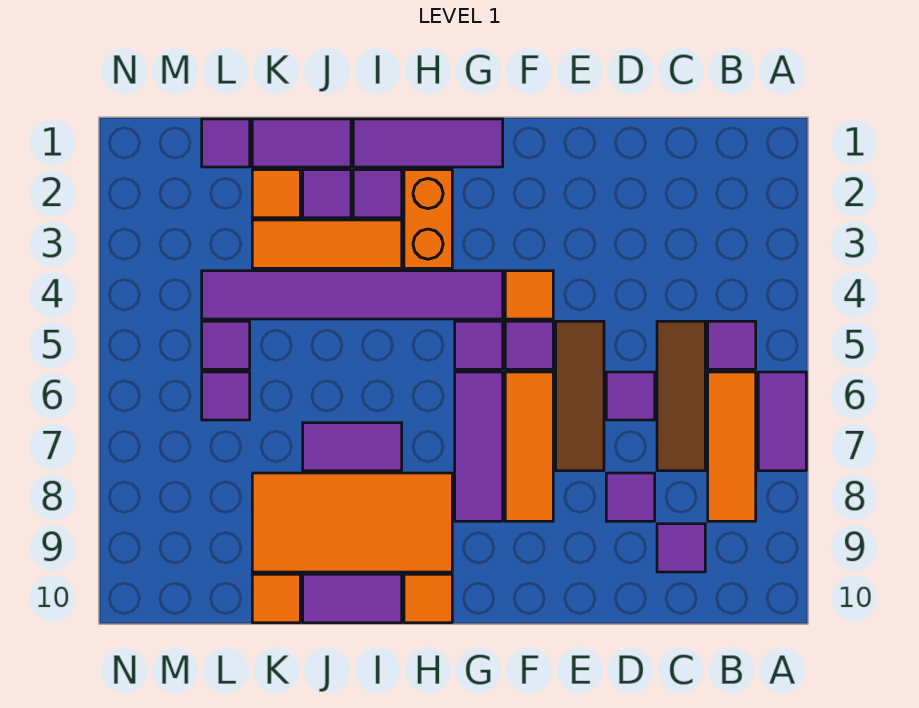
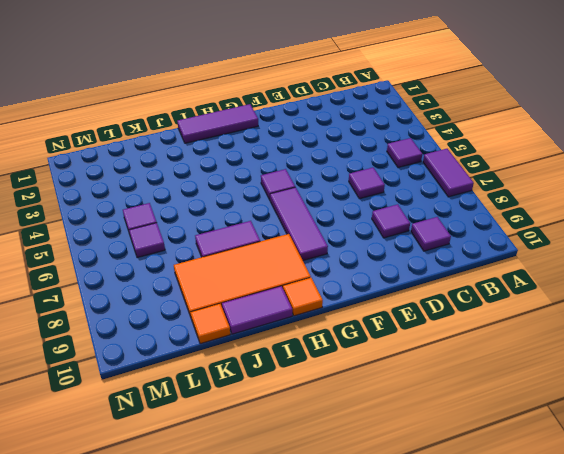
none -> orange tile B6:B8 level 1
none -> brown tile C5:C7 level 1
none -> brown tile E5:E7 level 1

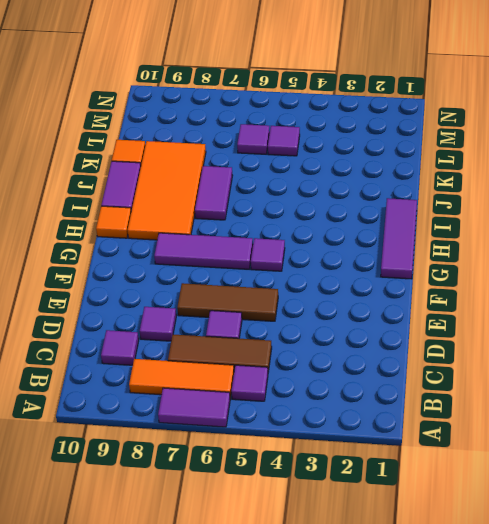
none -> orange tile F4 level 1
none -> purple tile F5 level 1
none -> orange tile F6:F8 level 1

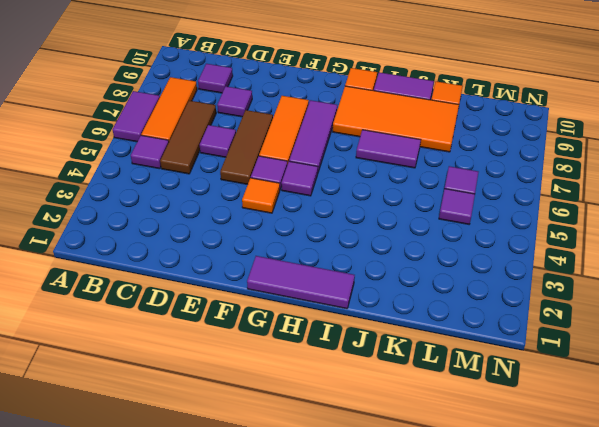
none -> purple tile G4:L4 level 1
none -> orange brick H2:H3 level 1
none -> purple tile I2 level 1

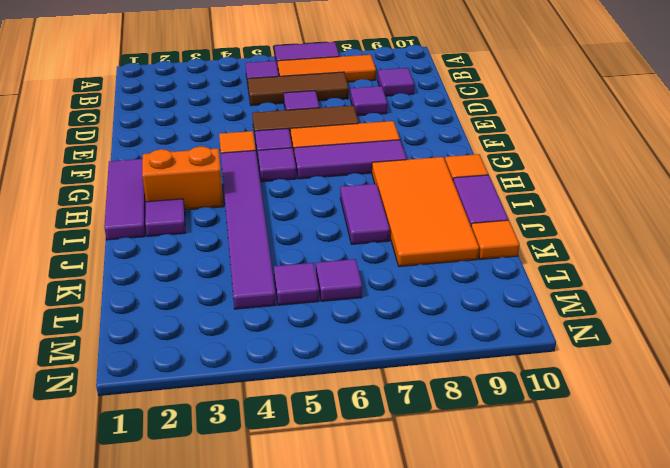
none -> orange tile I3:K3 level 1
none -> purple tile J1:K1 level 1
none -> purple tile J2 level 1

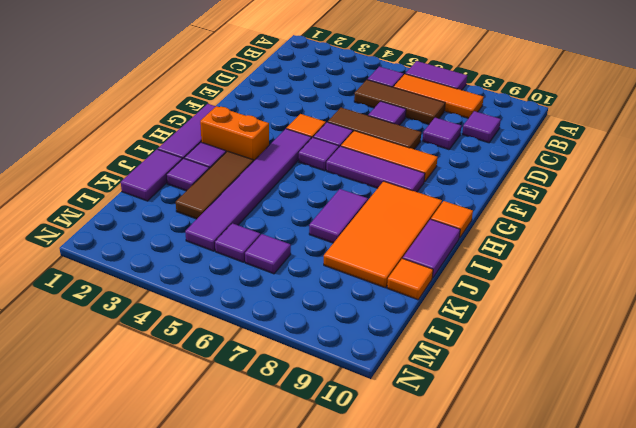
brown tile I3:K3 level 1 -> orange tile I3:K3 level 1
none -> orange tile K2 level 1
none -> purple tile L1 level 1

